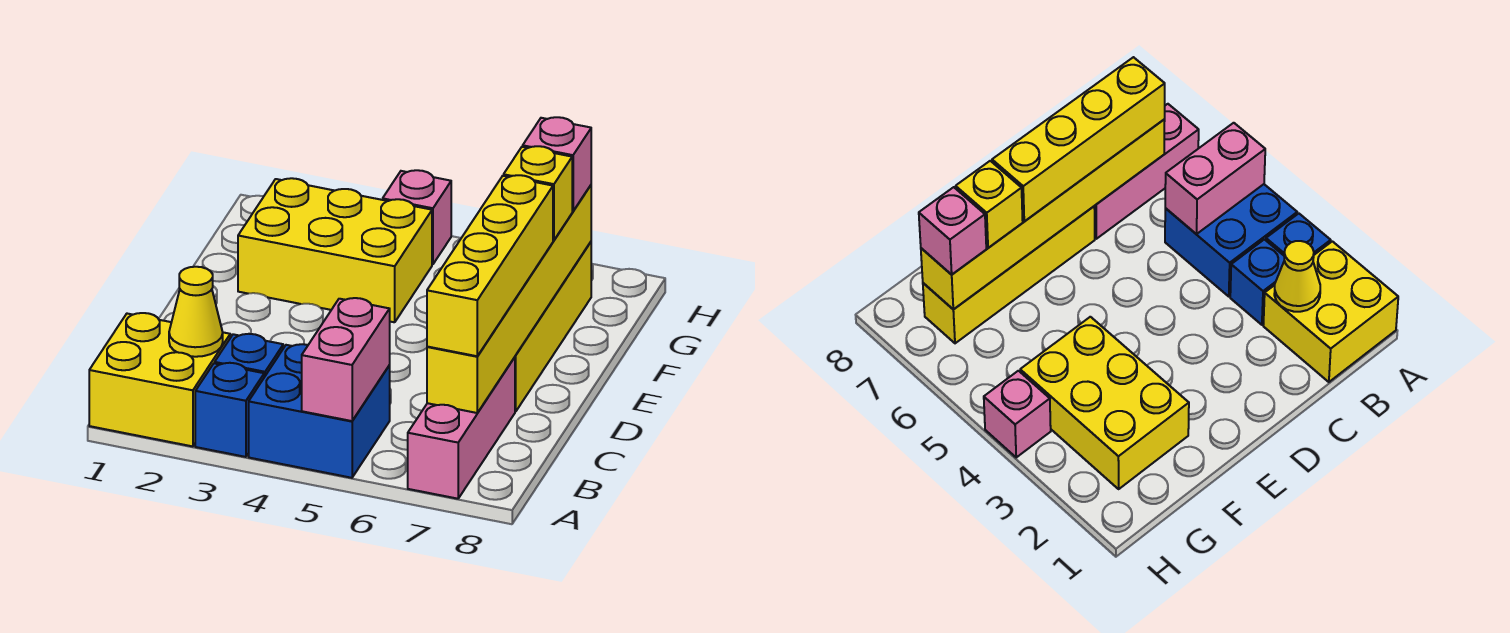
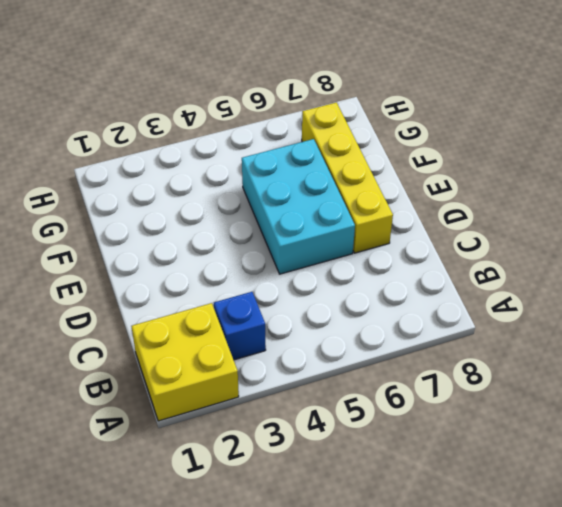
cyan brick D5:F6 level 1 -> none
none -> blue brick A3 level 1
none -> blue brick A4:B5 level 1
none -> pink brick A7:C7 level 1

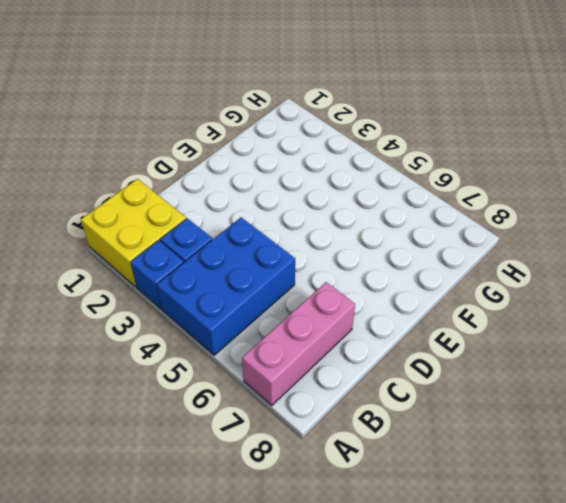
blue brick A4:C5 level 1 -> blue brick A4:B5 level 1
none -> yellow brick D7:G7 level 1
none -> yellow brick F2:G4 level 1
none -> pink brick H4 level 1

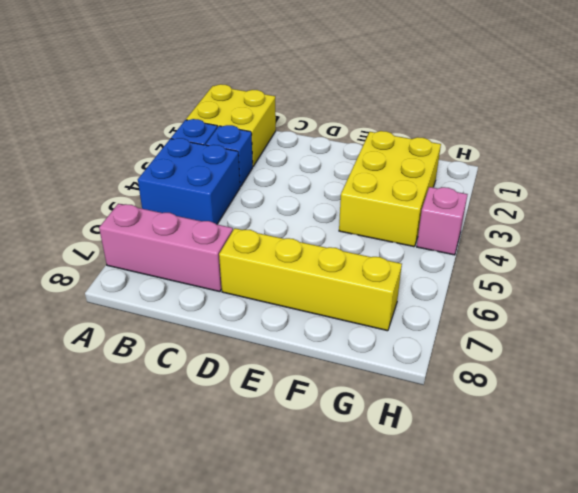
none -> pink brick A5:B5 level 2
none -> yellow cone B2 level 2
none -> yellow brick B7:G7 level 2

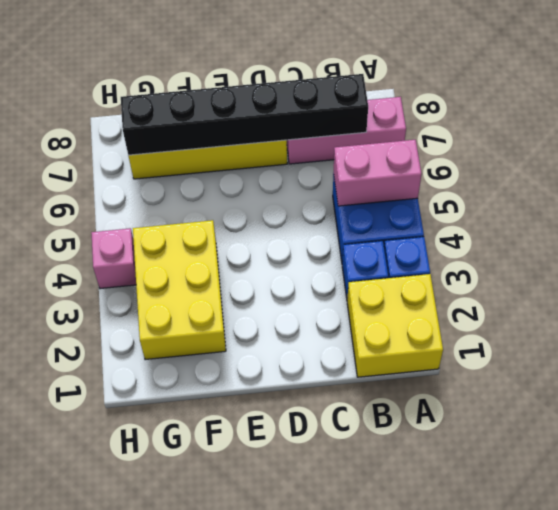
black brick B7:G7 level 2 -> yellow brick B7:G7 level 2
none -> yellow cone B2 level 2
none -> yellow brick B7:E7 level 3
none -> yellow brick F7 level 3

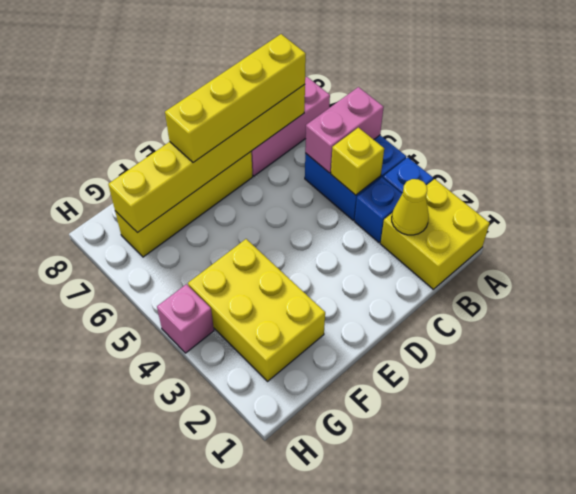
yellow brick B4 level 2 -> yellow brick F7 level 3
none -> pink brick G7 level 3

